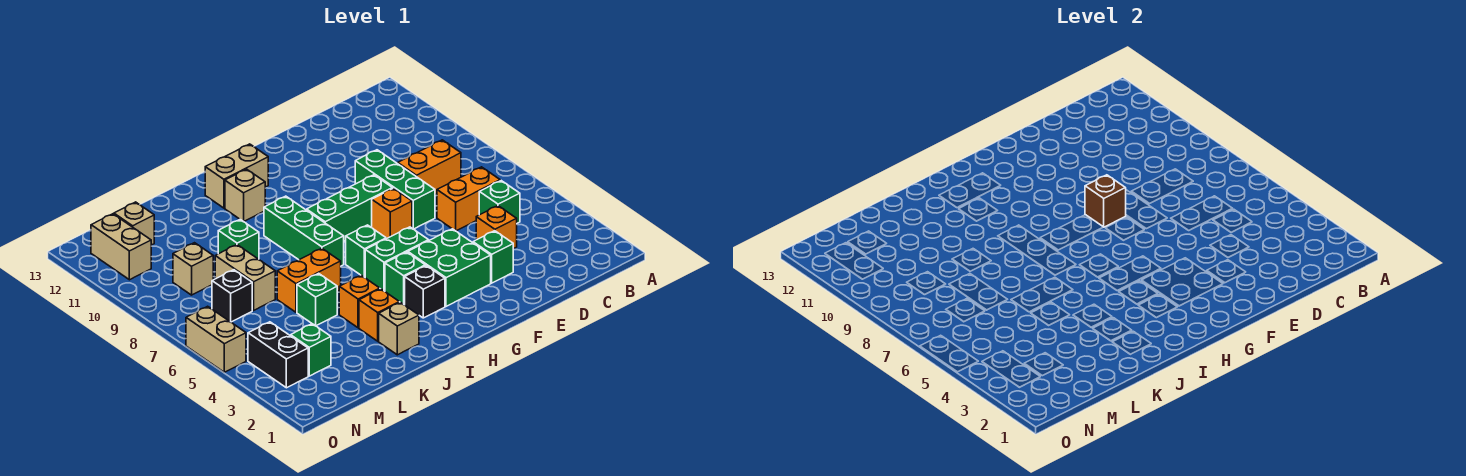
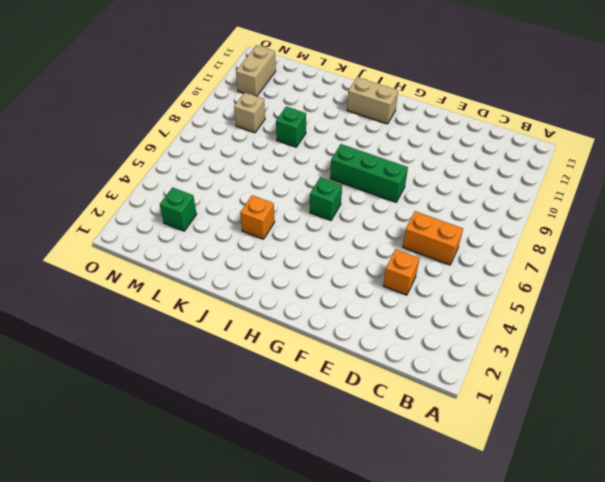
none -> green brick C5 level 1
none -> orange brick C8:D8 level 1
none -> green brick E3 level 1
none -> green brick E7:E9 level 1

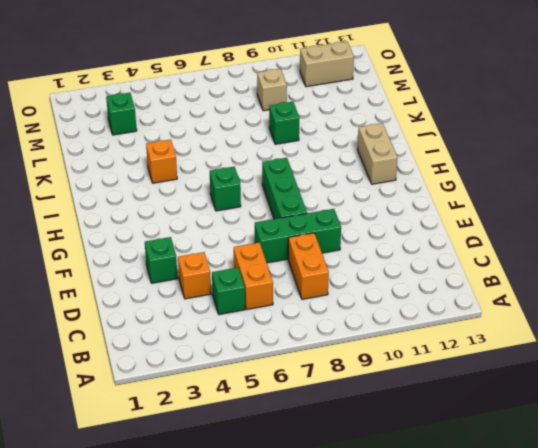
none -> green brick F3:G4 level 1
none -> orange brick F7 level 1
none -> green brick G5:H5 level 1
none -> black brick H3 level 1

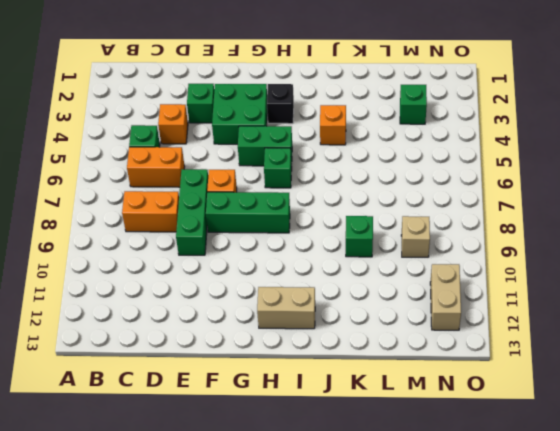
none -> green brick H4 level 1
none -> green brick I7:I9 level 1
none -> tan brick I11 level 1
none -> tan brick J2 level 1

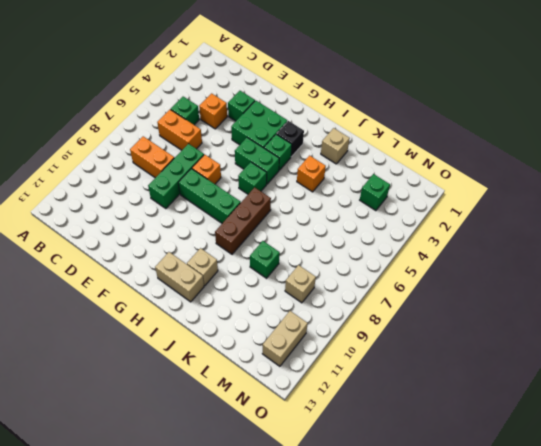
brown brick I7:I9 level 1 -> green brick I7:I9 level 1
none -> orange brick J3 level 1
none -> orange brick J6:K6 level 1
none -> green brick K5 level 1
none -> tan brick L7:L8 level 1

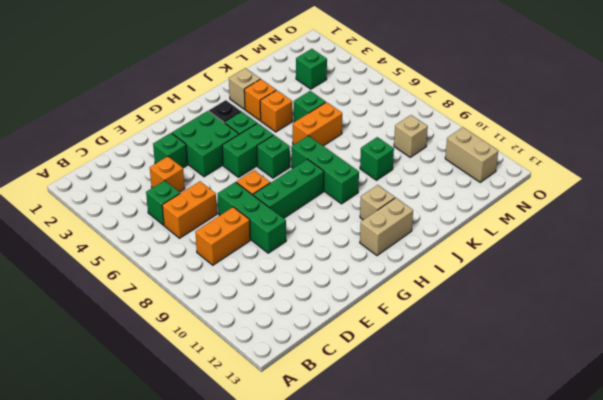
none -> tan brick L7:L8 level 1
none -> black brick M7 level 1
none -> tan brick M12 level 1
none -> black brick N3:N4 level 1

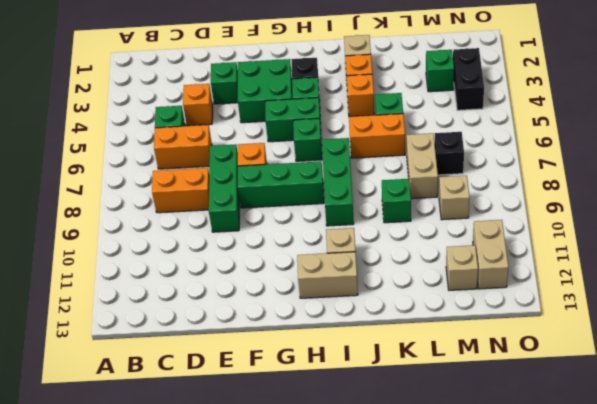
none -> tan brick O5:O6 level 1
none -> brown brick F8 level 2

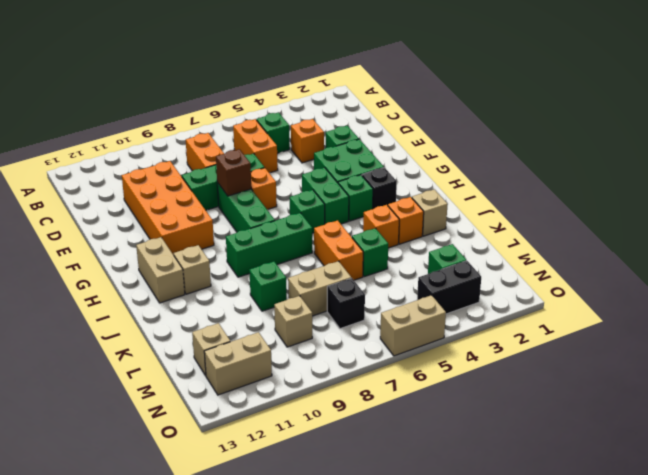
orange brick D10:G11 level 1 -> none

